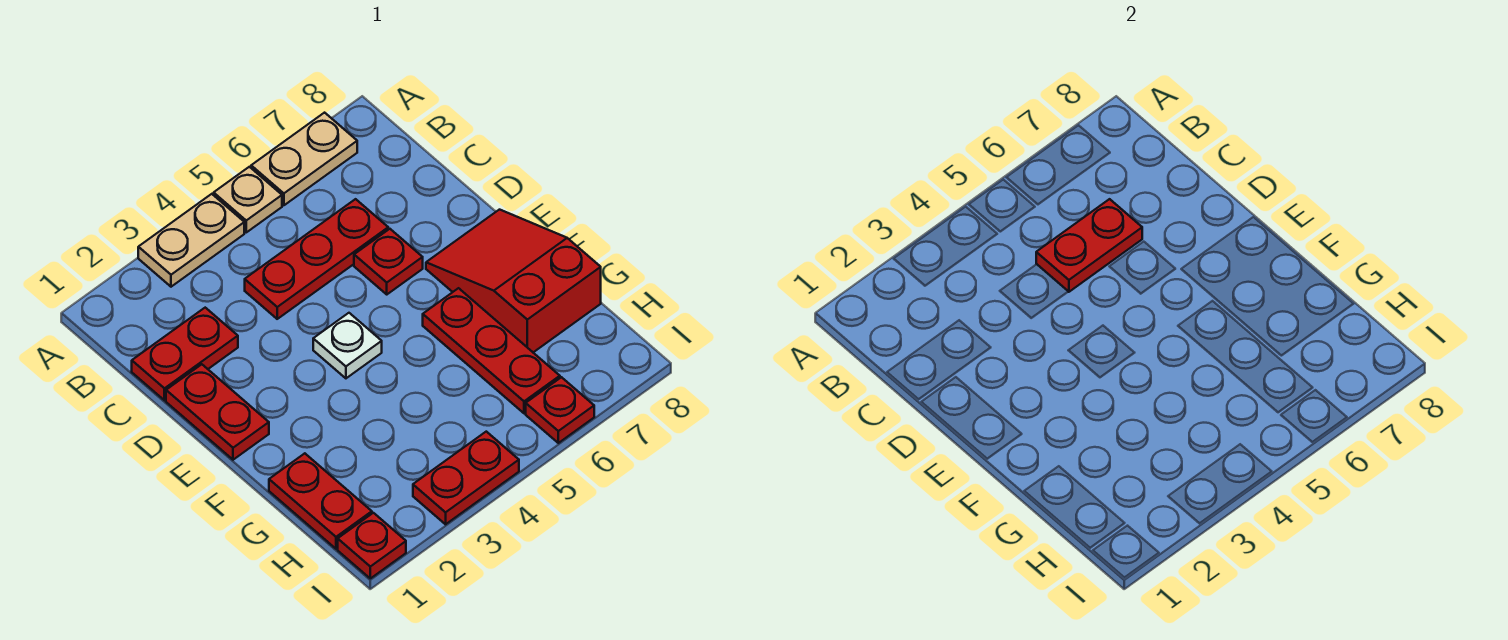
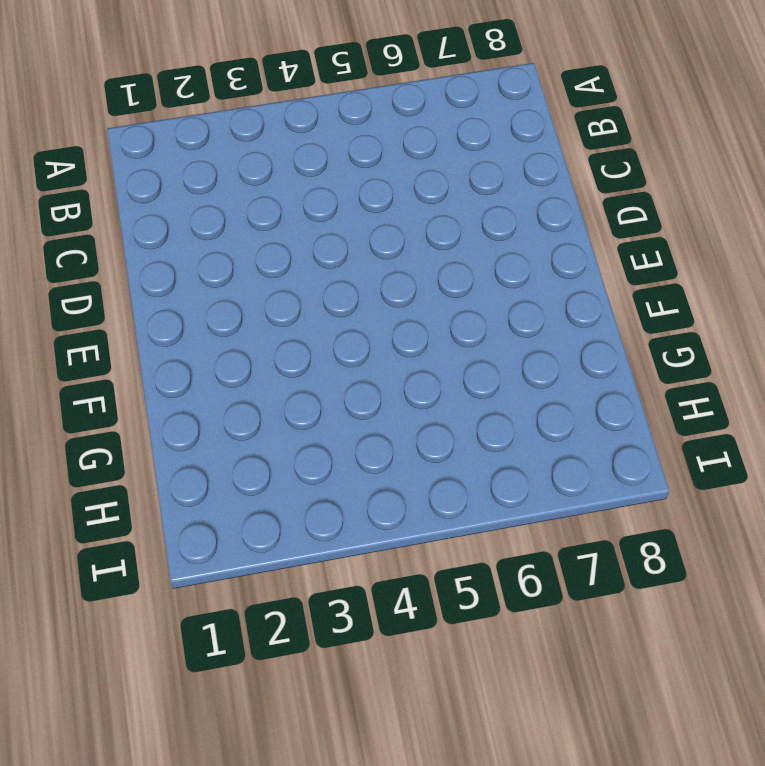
none -> tan plate A3:A4 level 1
none -> tan plate A5 level 1
none -> tan plate A6:A7 level 1

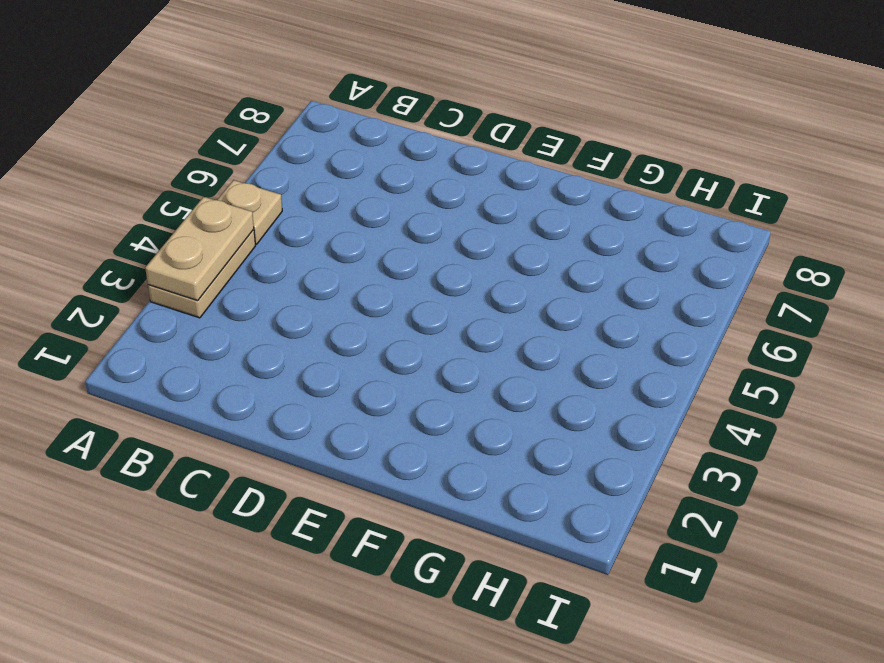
tan plate A3:A4 level 2 -> tan plate A6:A7 level 1
none -> red plate C1:C2 level 1
none -> red plate C4:C6 level 1
none -> red plate D1:E1 level 1

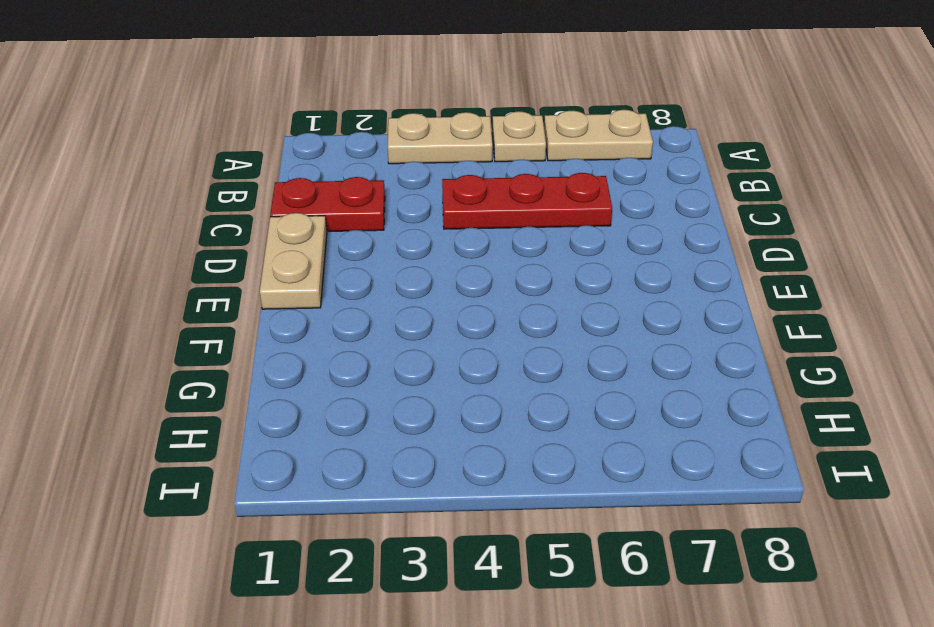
tan plate D1:E1 level 1 -> red plate D1:E1 level 1
none -> red plate D6 level 1
none -> white plate E4 level 1
none -> red slope E7:G8 level 1 top G

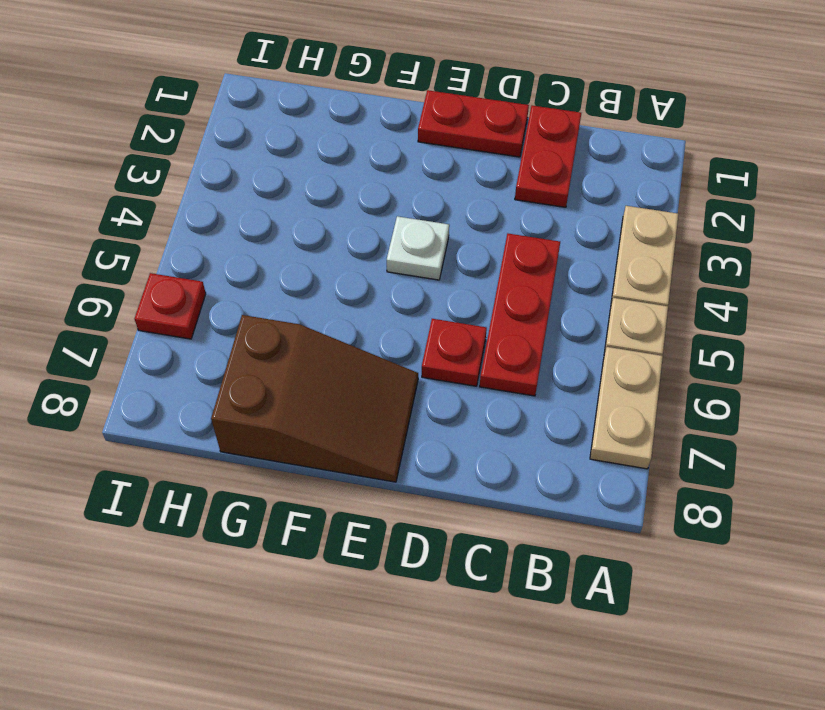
brown slope E7:G8 level 1 top G -> red slope E7:G8 level 1 top G
none -> red plate F6:H6 level 1
none -> red plate G1:H1 level 1
none -> red plate I1 level 1

